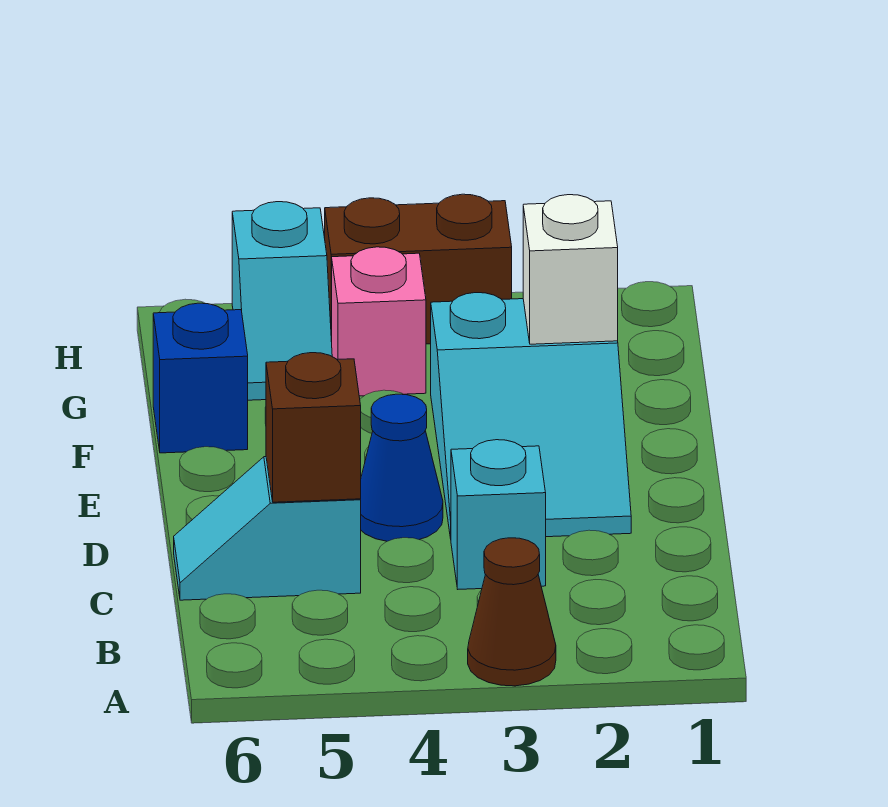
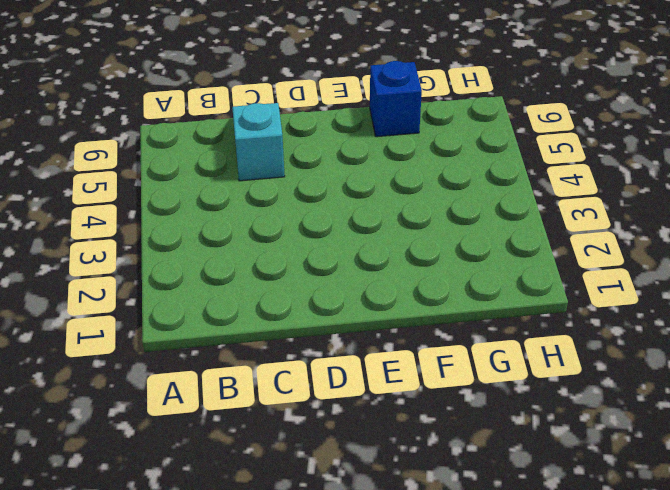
none -> brown cone A3 level 1
none -> cyan brick C3 level 1

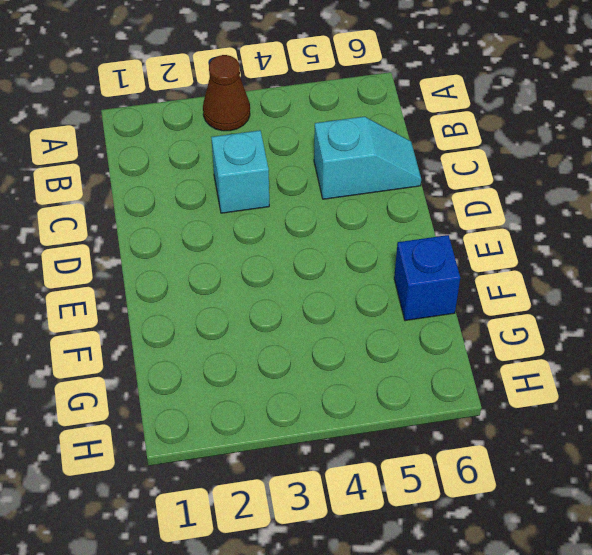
none -> cyan slope D2:F3 level 1 top F
none -> blue cone D4 level 1

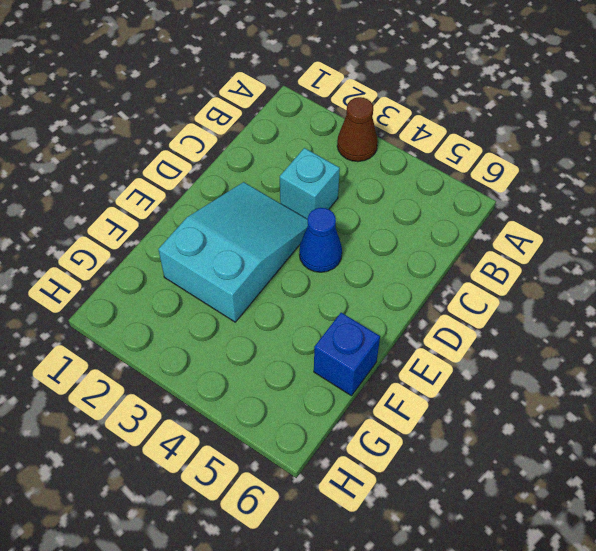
none -> cyan slope C5:C6 level 1 top 5
none -> pink brick G4 level 1

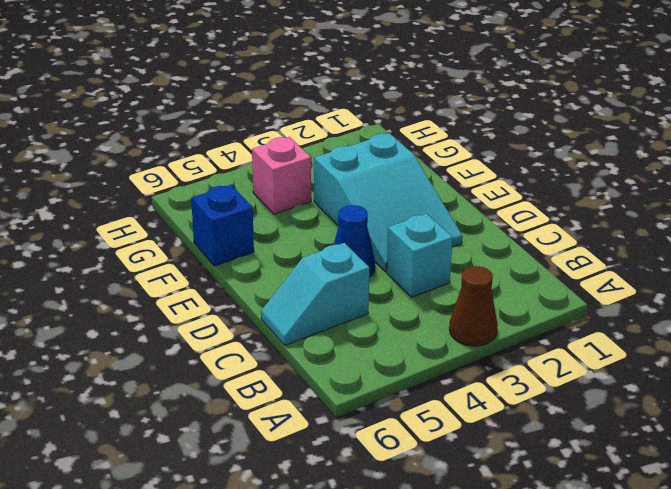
none -> cyan slope G5:H5 level 1 top H
none -> brown brick H3:H4 level 1

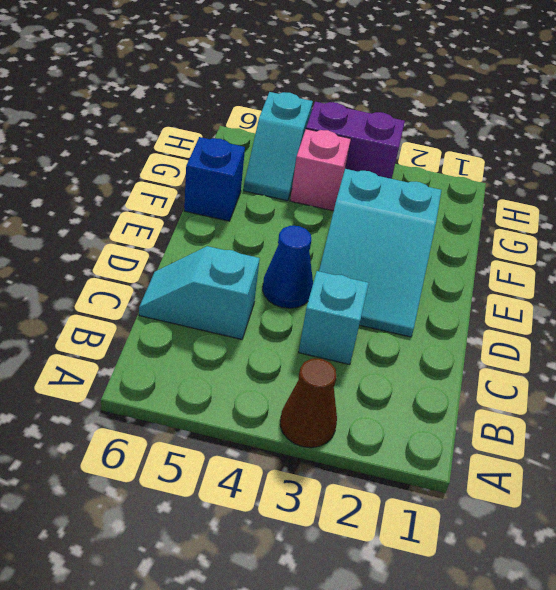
purple brick H3:H4 level 1 -> brown brick H3:H4 level 1
none -> brown brick C5 level 2
none -> white brick F2 level 2

